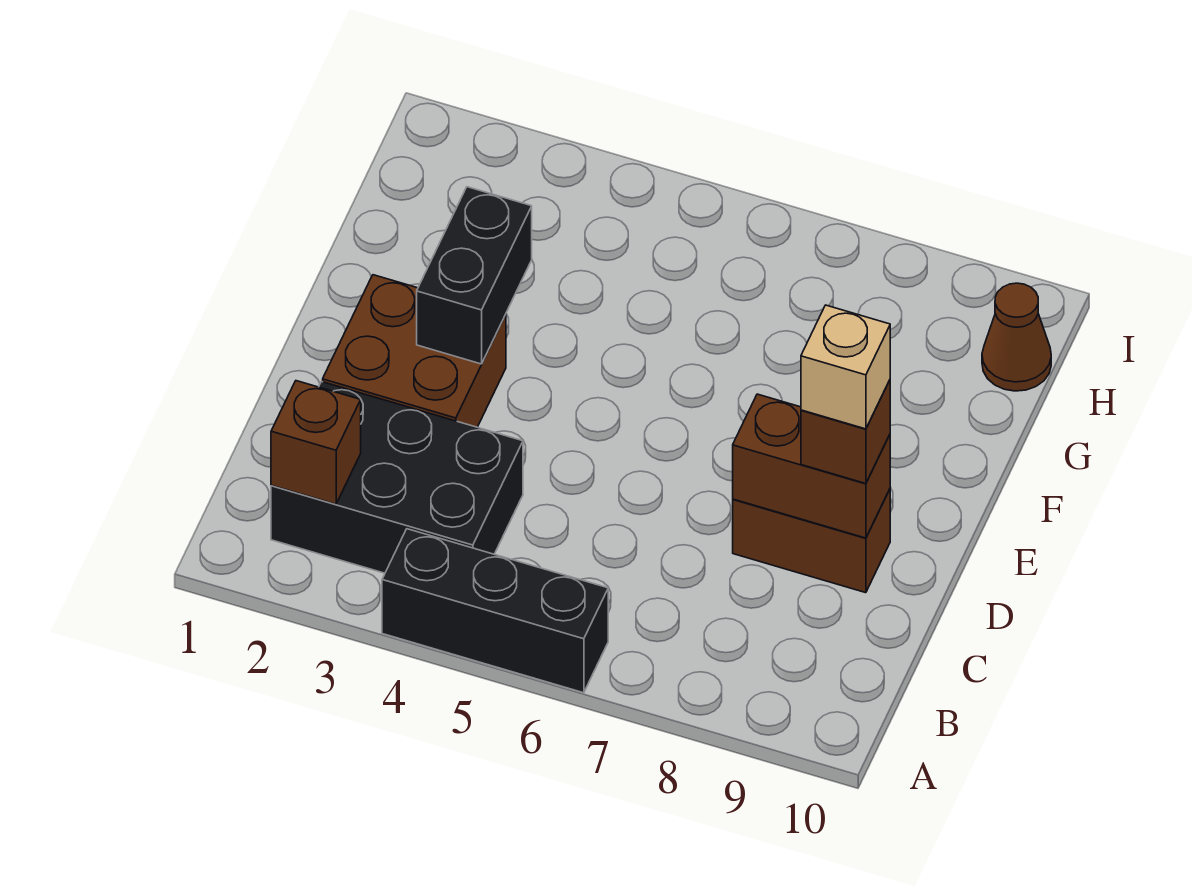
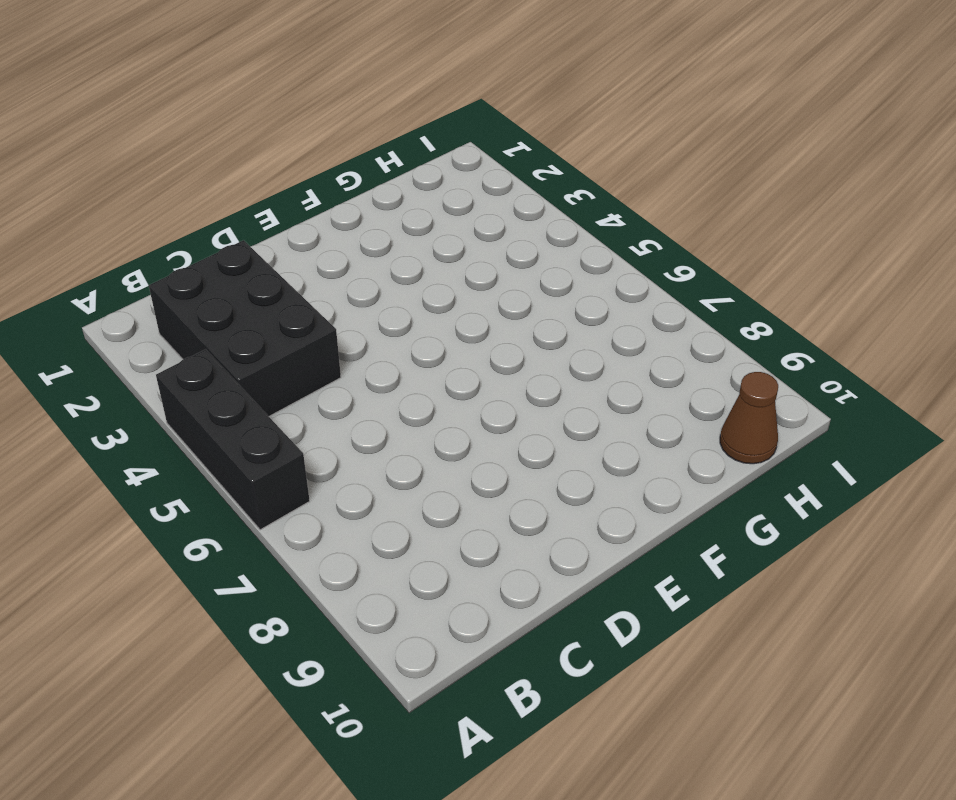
none -> brown brick D2:E3 level 1
none -> brown brick D8:D9 level 1

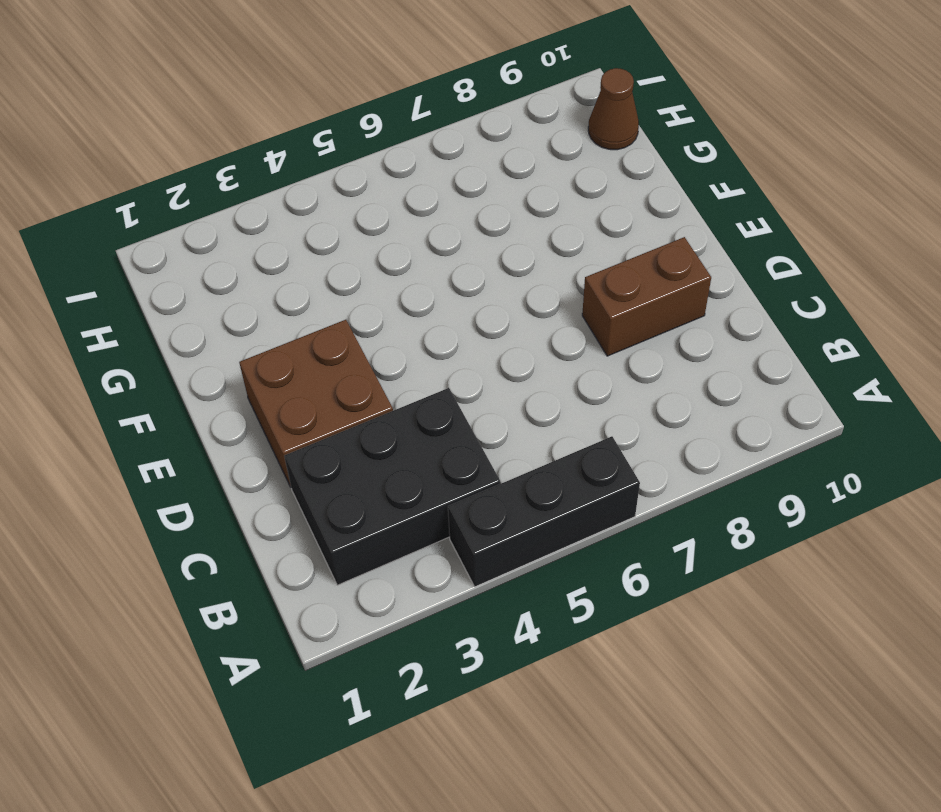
none -> brown brick B2 level 2
none -> brown brick D8:D9 level 2

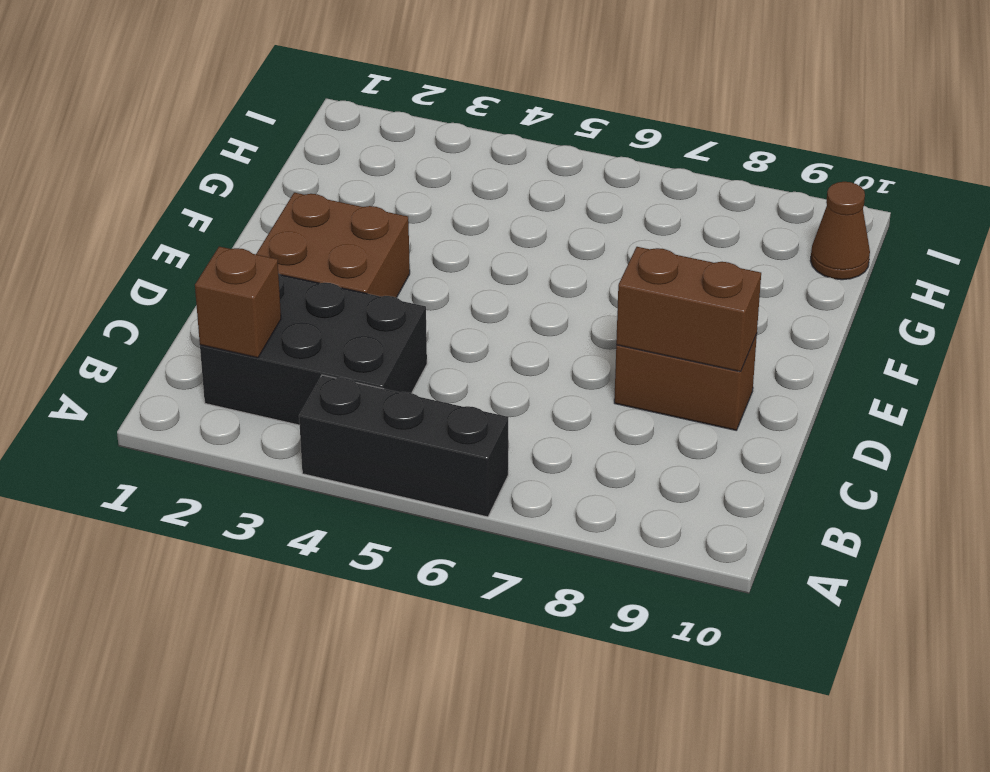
none -> black brick E3:F3 level 2
none -> brown brick D9 level 3

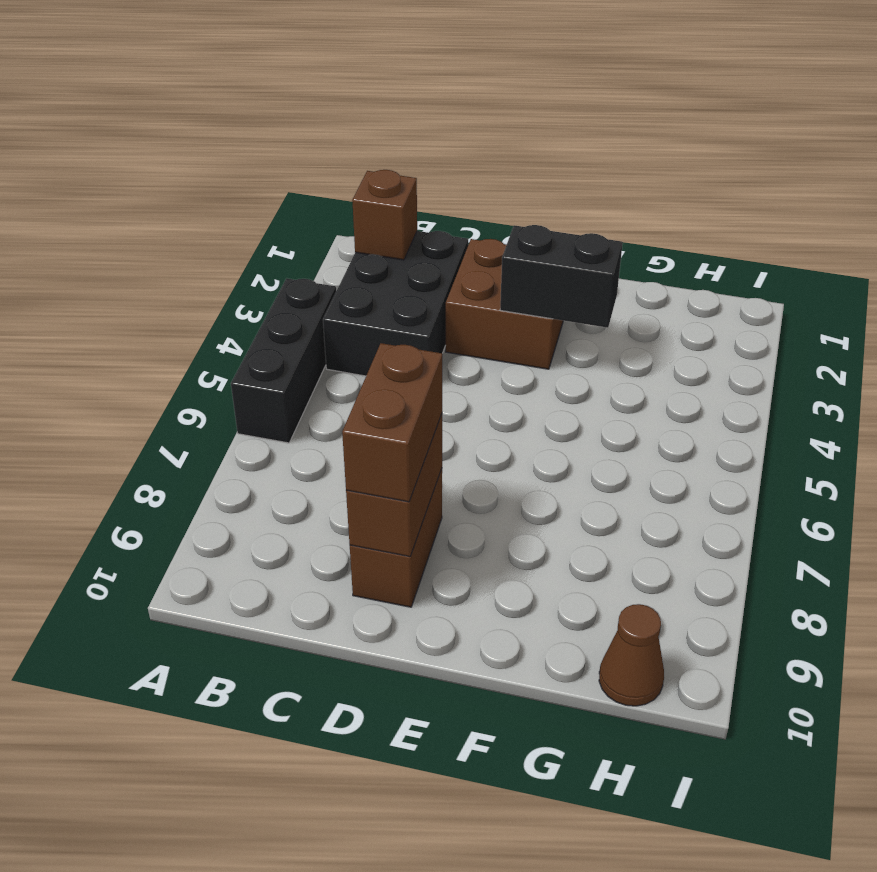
brown brick D8:D9 level 3 -> brown brick D9 level 3
none -> tan brick D9 level 4

